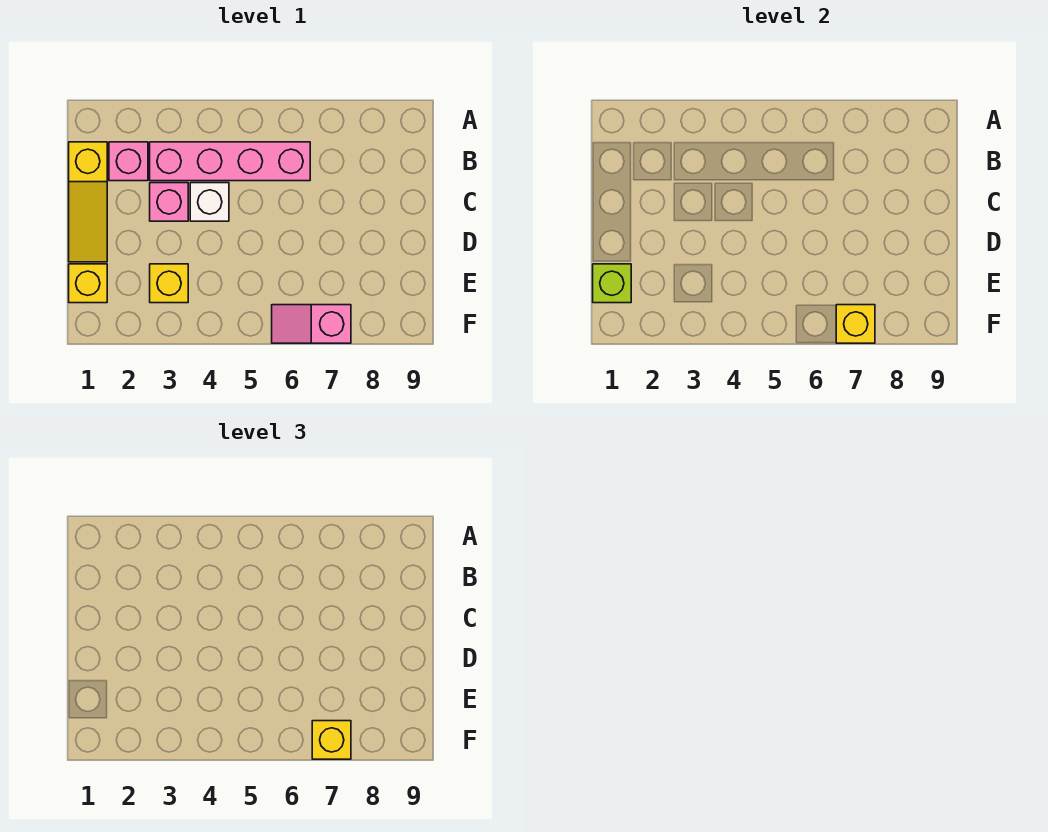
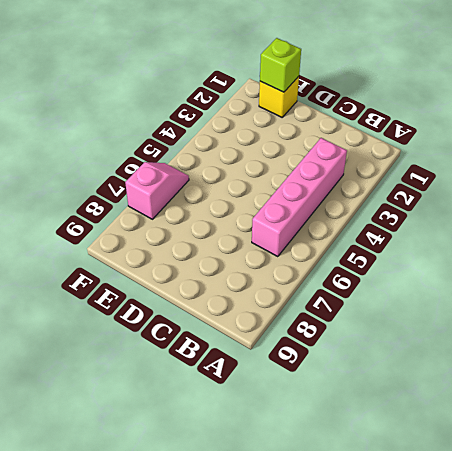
none -> yellow slope B1:D1 level 1 top B
none -> pink brick B2 level 1

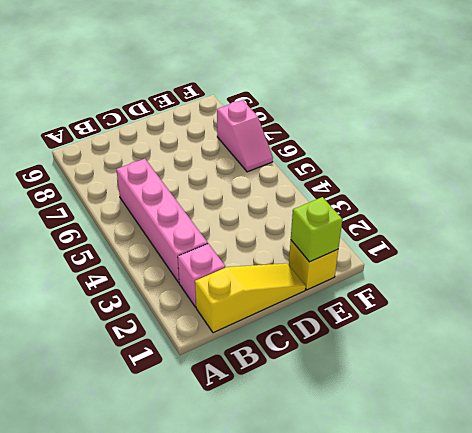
none -> pink brick C3 level 1
none -> white brick C4 level 1

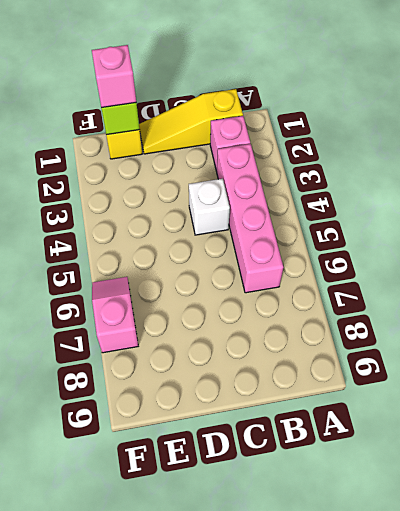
pink brick E1 level 3 -> pink brick C3 level 1
none -> yellow brick E3 level 1
none -> yellow brick F7 level 2

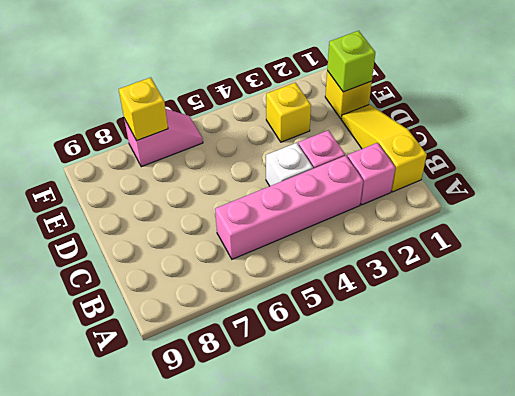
none -> yellow brick F7 level 3

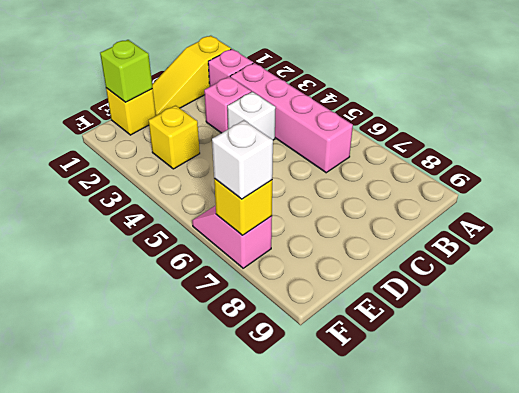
white brick F7 level 3 -> yellow brick F7 level 3

